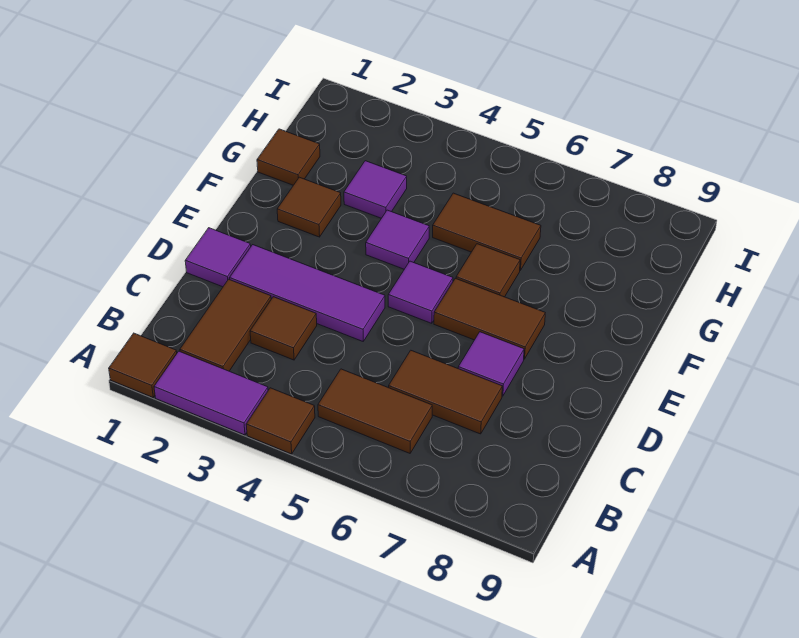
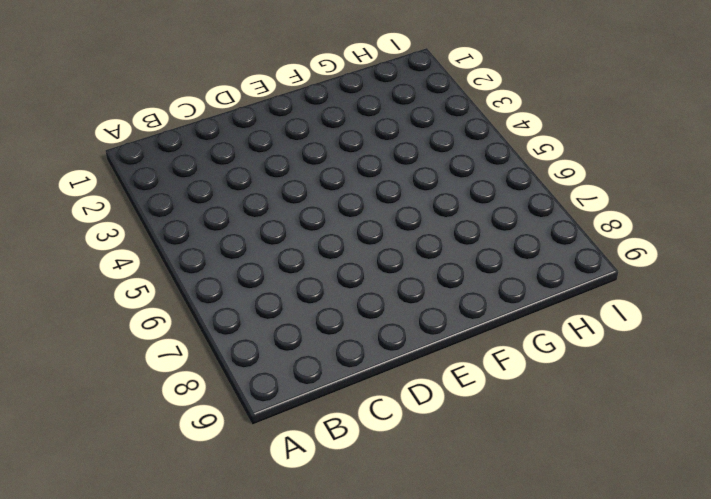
none -> brown tile A1 level 1
none -> purple tile A2:A3 level 1
none -> brown tile A4 level 1

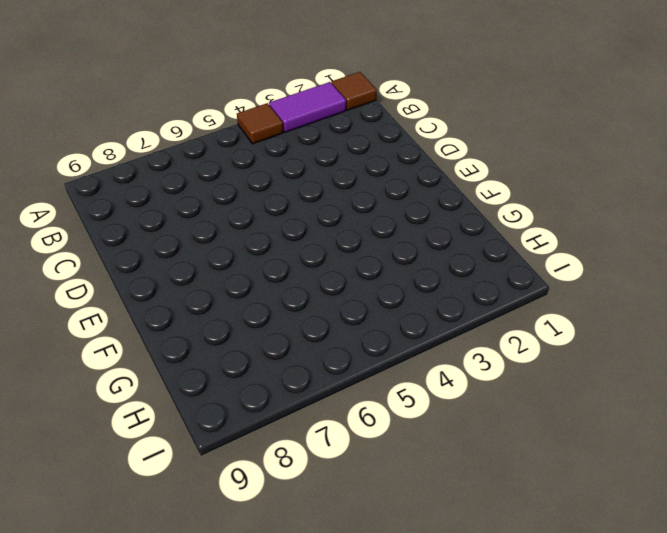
none -> brown tile B2:C2 level 1
none -> brown tile B5:B6 level 1
none -> brown tile C3 level 1

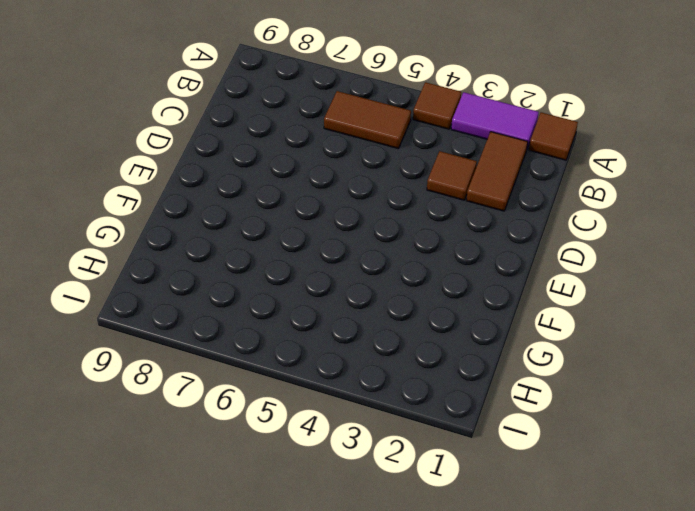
none -> brown tile C6:C7 level 1
none -> purple tile D1 level 1
none -> purple tile D2:D4 level 1

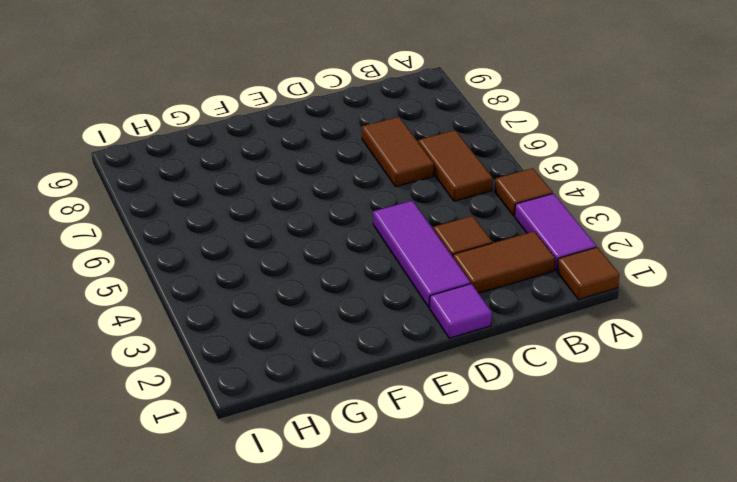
none -> purple tile D7 level 1
none -> purple tile E5 level 1
none -> brown tile E6:E7 level 1

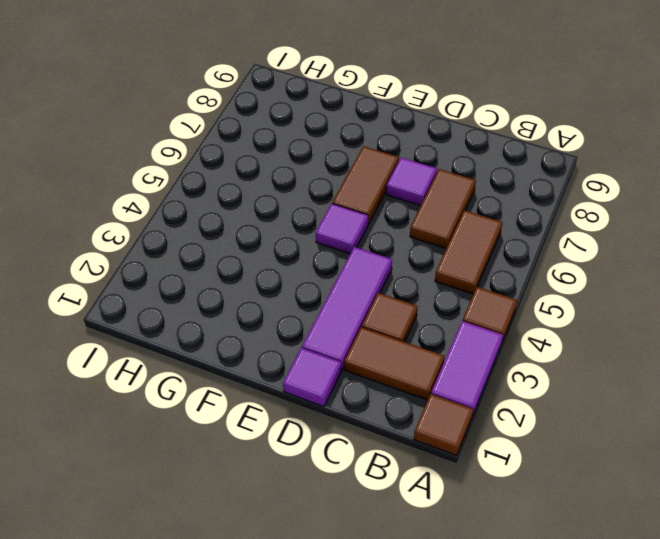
none -> brown tile F2 level 1
none -> purple tile F4 level 1
none -> brown tile F6 level 1

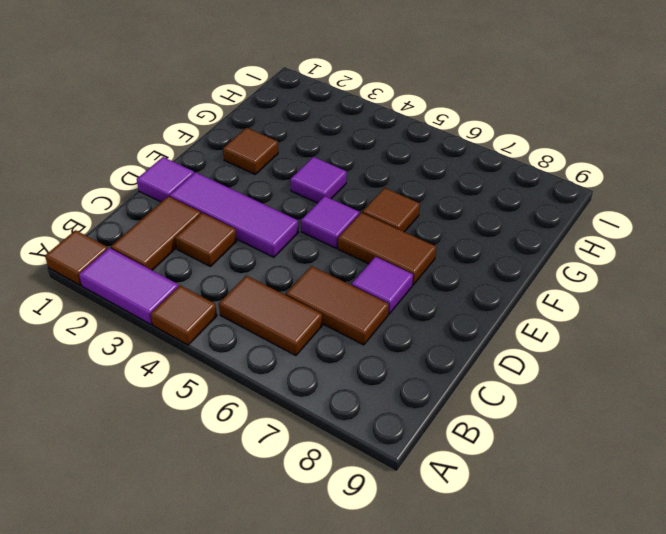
none -> brown tile G1 level 1
none -> purple tile G3 level 1
none -> brown tile G5:G6 level 1

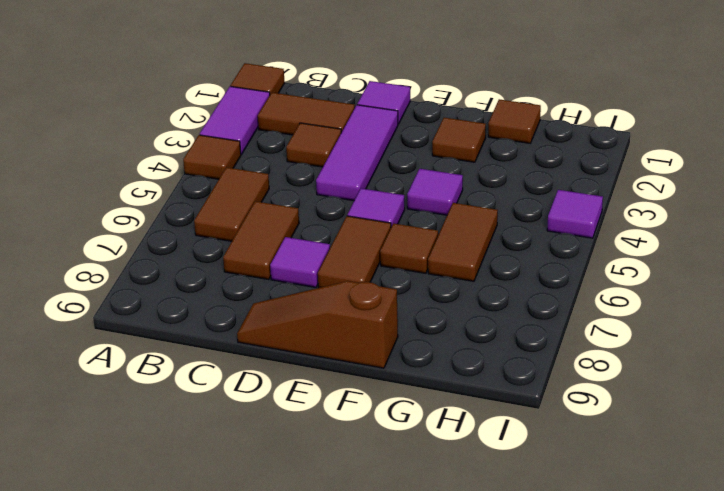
brown slope D9:F9 level 1 top F -> none
purple tile I4 level 1 -> purple tile G3 level 1

